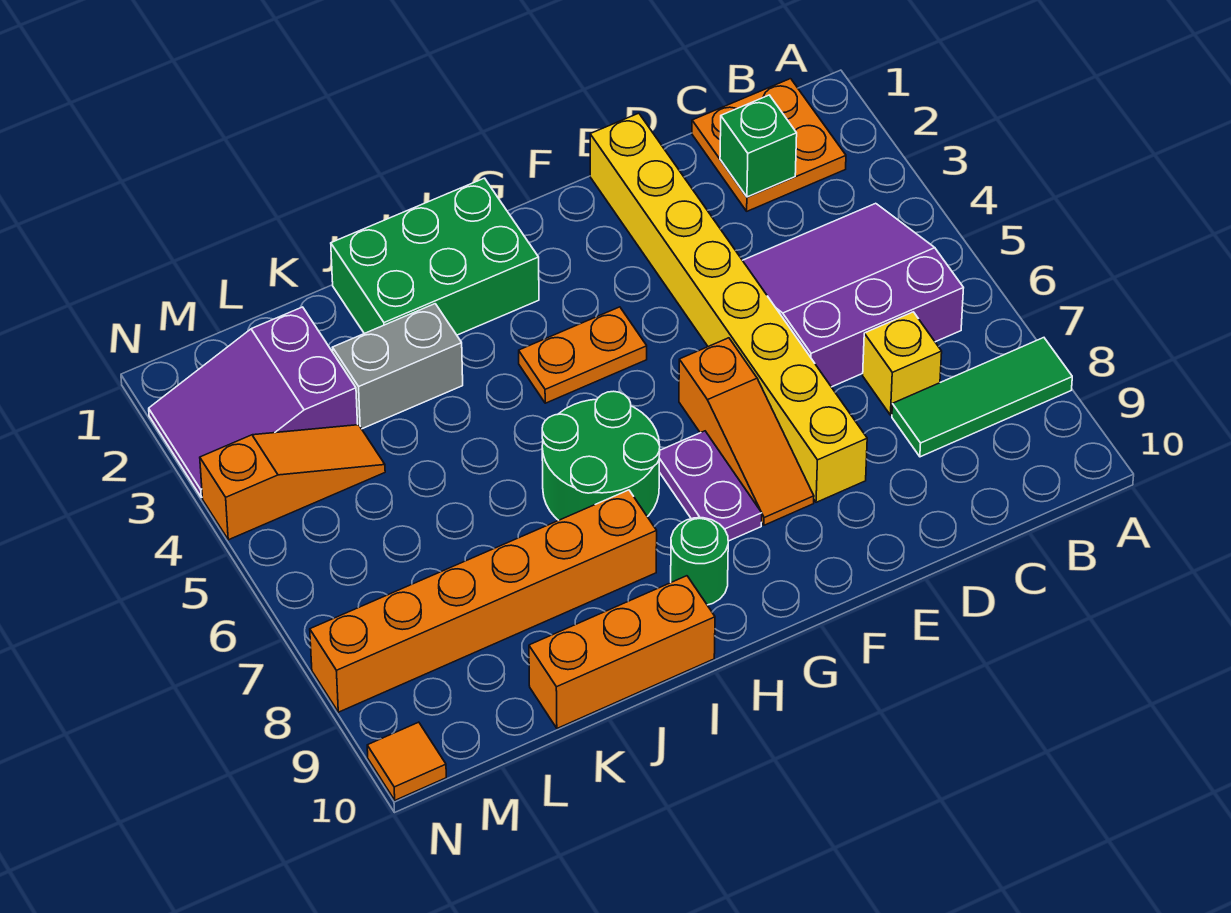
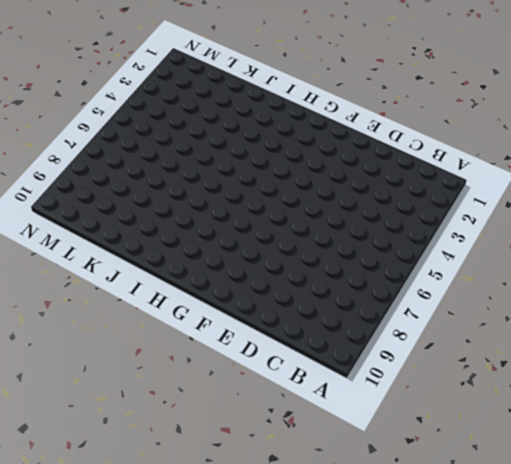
none -> green tile A8:C8 level 1
none -> orange plate B1:C2 level 1
none -> purple slope B4:D6 level 1 top 6

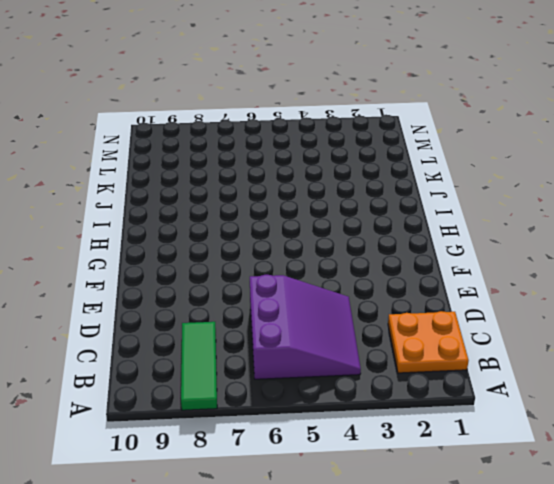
none -> yellow brick C7 level 1
none -> yellow brick E1:E8 level 1
none -> orange slope F6:F8 level 1 top 6

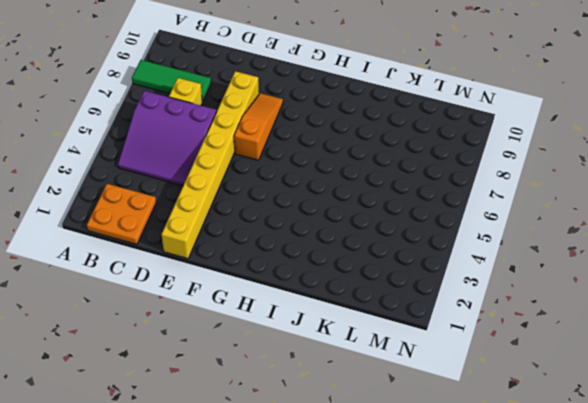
none -> orange plate G4:H4 level 1
none -> purple plate G7:G8 level 1
none -> green brick H1:J2 level 1

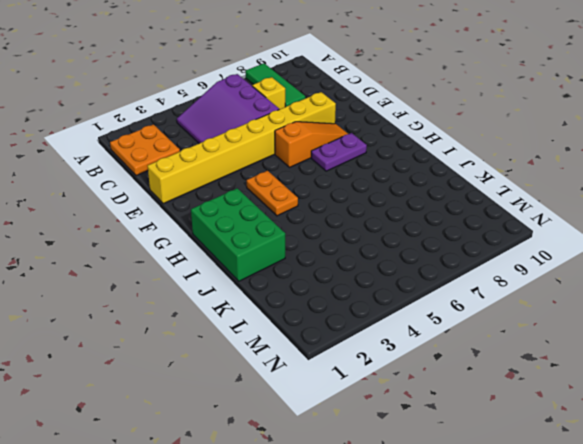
none -> green round brick H6:I7 level 1
none -> green round brick H9 level 1
none -> orange brick I8:N8 level 1

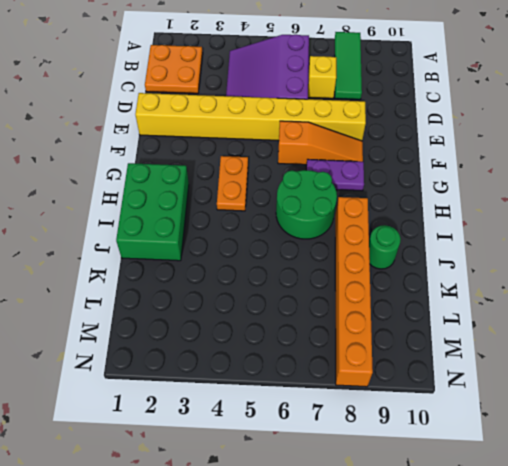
green round brick J9 level 1 -> green round brick H9 level 1
none -> orange brick I10:K10 level 1
none -> grey brick J3:K3 level 1
none -> purple slope L2:N3 level 1 top L

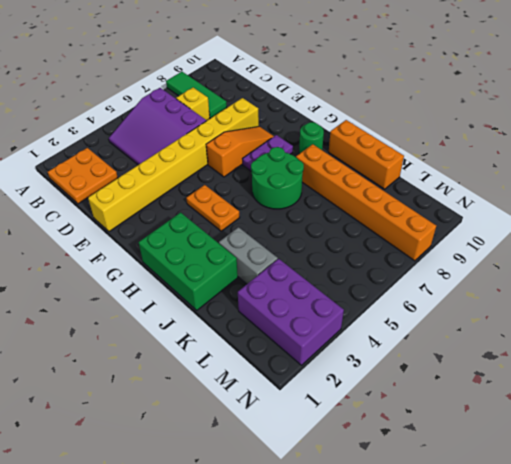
purple brick L2:N3 level 1 -> purple slope L2:N3 level 1 top L
none -> orange slope L4:N4 level 1 top N
none -> orange tile N10 level 1
none -> green brick C2 level 2

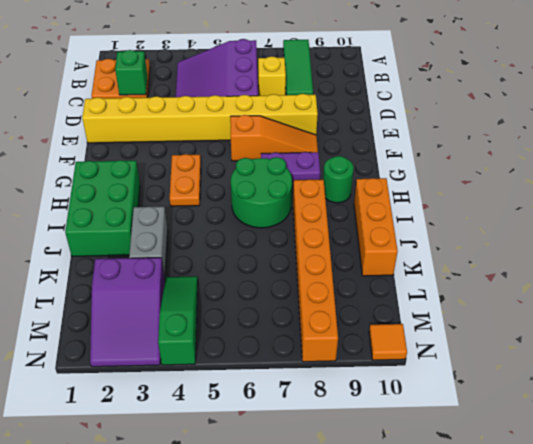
green slope L4:N4 level 1 top N -> orange slope L4:N4 level 1 top N

